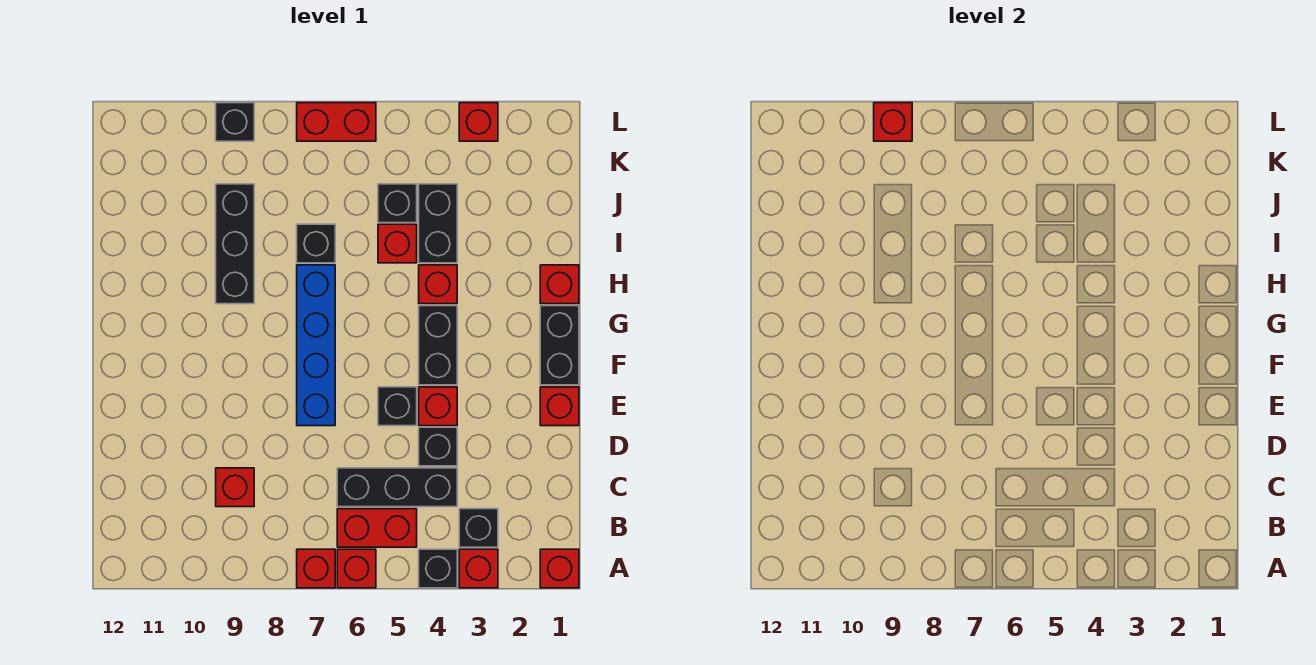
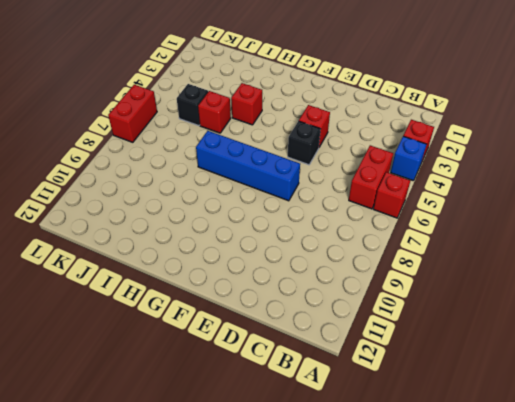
blue brick A4 level 1 -> black brick A4 level 1
none -> red brick A1 level 1
none -> red brick A7 level 1
none -> black brick B3 level 1

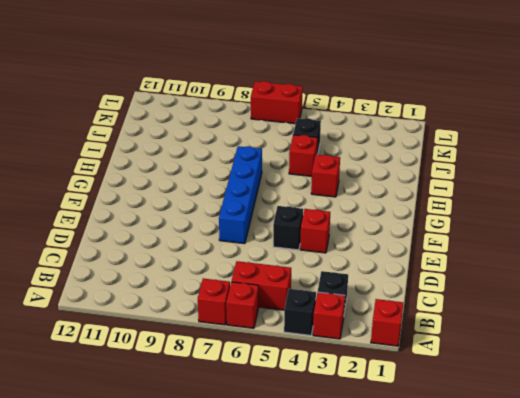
none -> black brick C4:C6 level 1
none -> red brick C9 level 1
none -> black brick D4 level 1

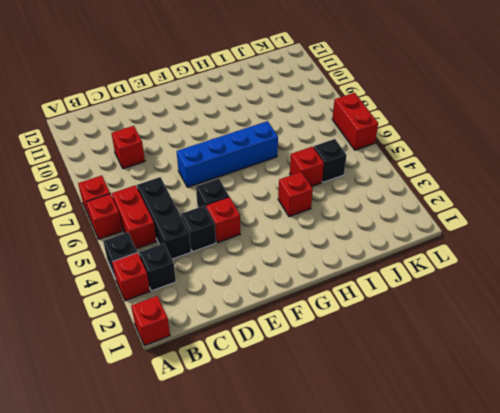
none -> red brick E1 level 1
none -> black brick F1:G1 level 1
none -> black brick F4:G4 level 1

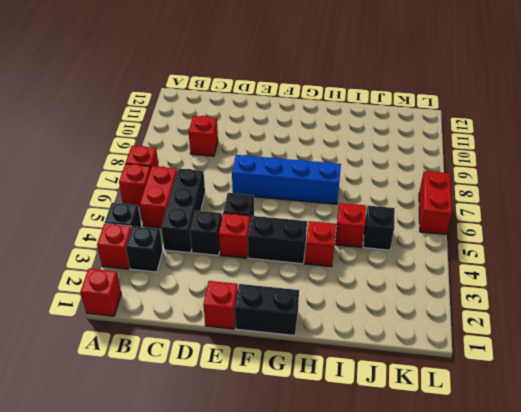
none -> red brick H1 level 1
none -> black brick H9:J9 level 1
none -> black brick I4:J4 level 1

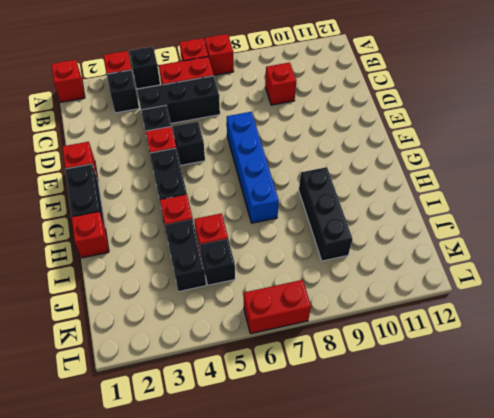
none -> black brick I7 level 1
none -> red brick L3 level 1
none -> black brick L9 level 1

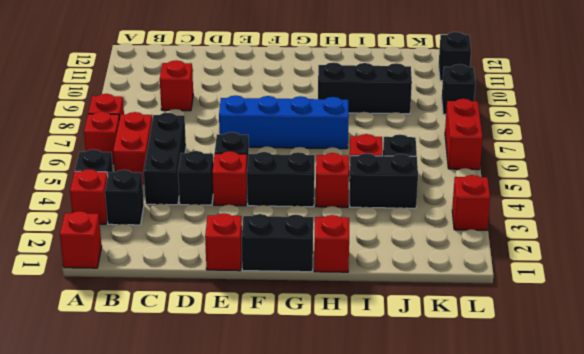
black brick L11 level 1 -> black brick I7 level 1
none -> red brick L9 level 2

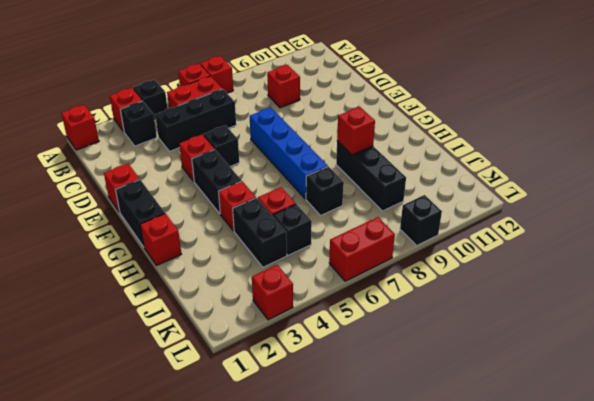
red brick H9 level 2 -> red brick L9 level 2
none -> black brick D4 level 1

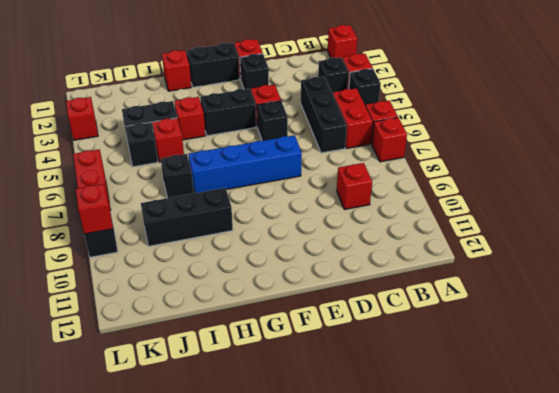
black brick E2 level 1 -> black brick D4 level 1

